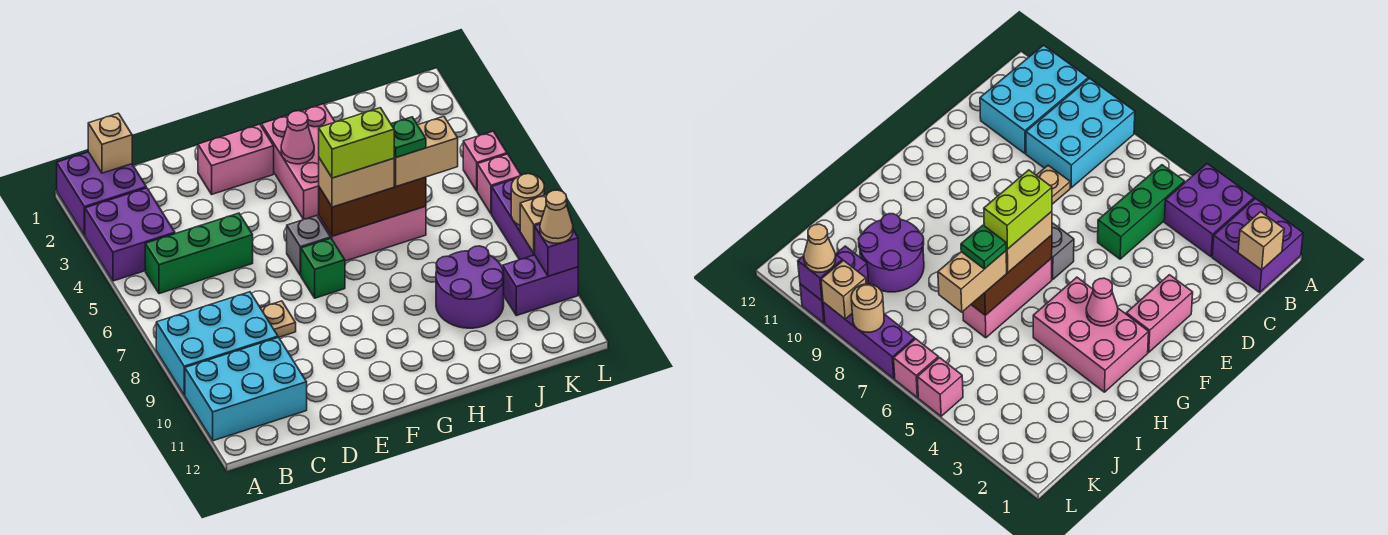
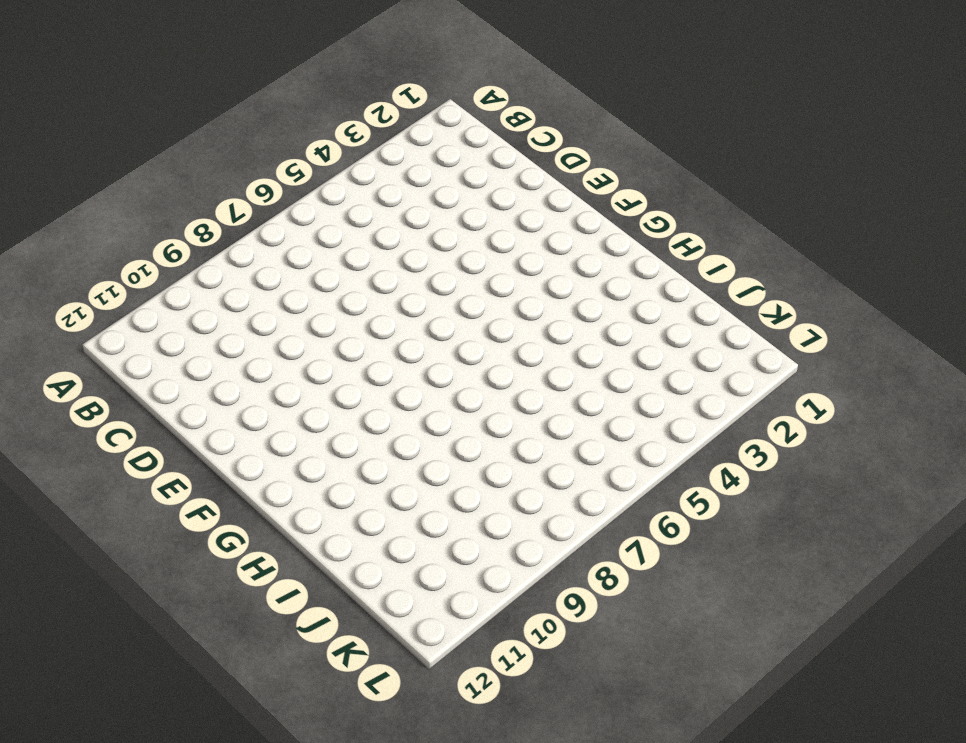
none -> purple brick A1:B2 level 1
none -> purple brick A3:B4 level 1
none -> cyan brick A8:C9 level 1

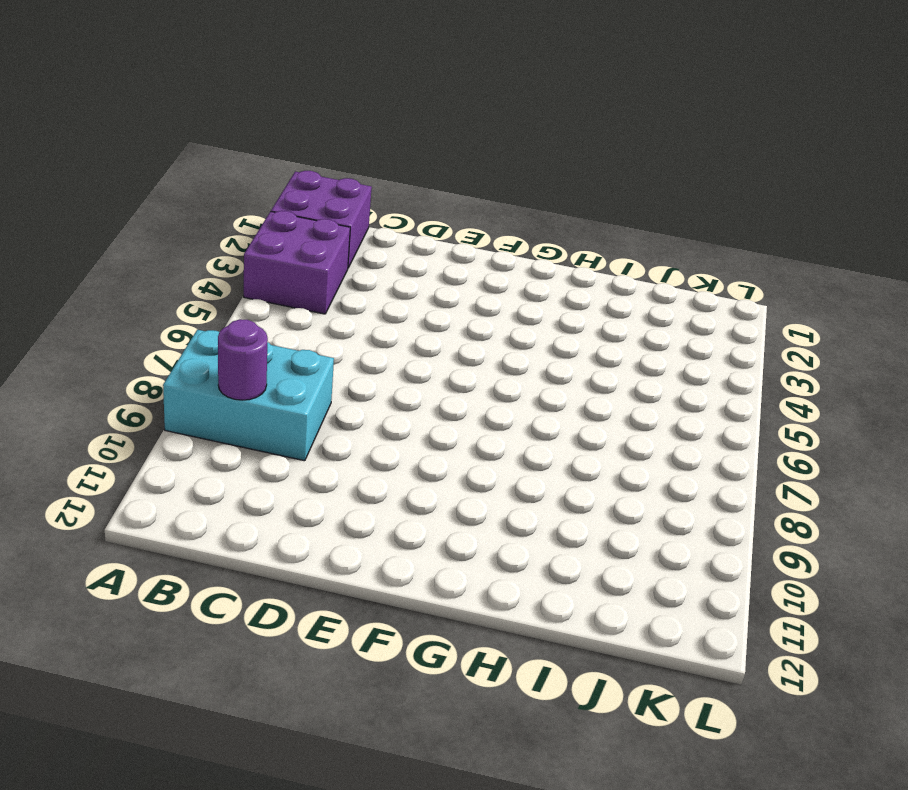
purple round brick B9 level 2 -> none
none -> cyan brick A10:C11 level 1
none -> green brick B5:D5 level 1
none -> tan plate D8 level 1

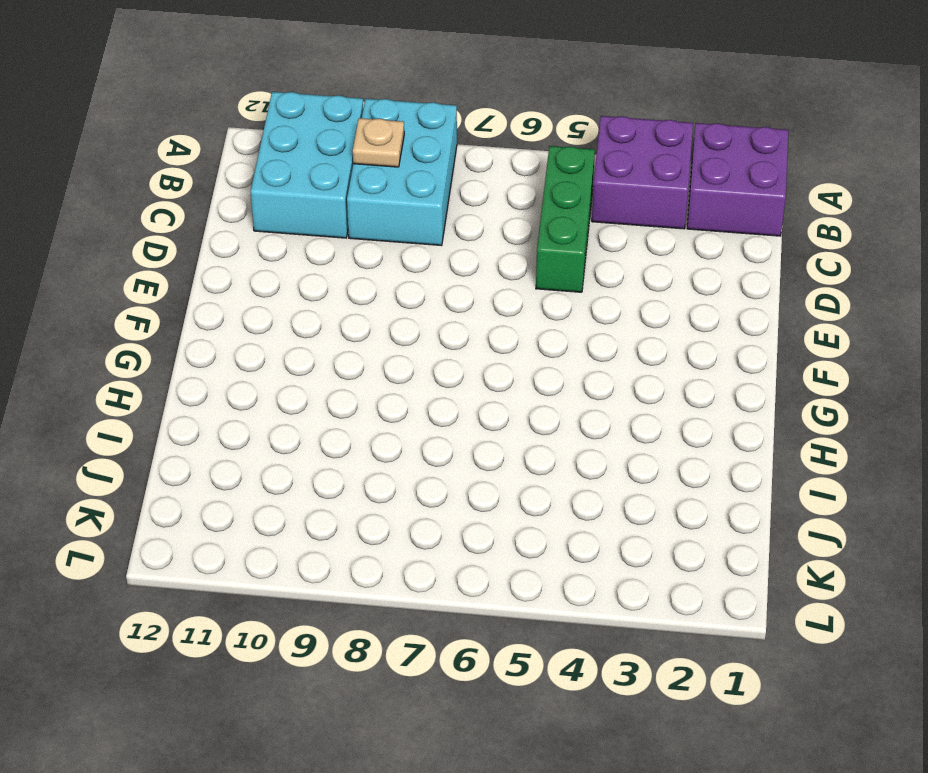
tan plate B9 level 2 -> tan plate D8 level 1
none -> pink brick E2:F2 level 1
none -> grey brick F6 level 1
none -> green brick F7 level 1

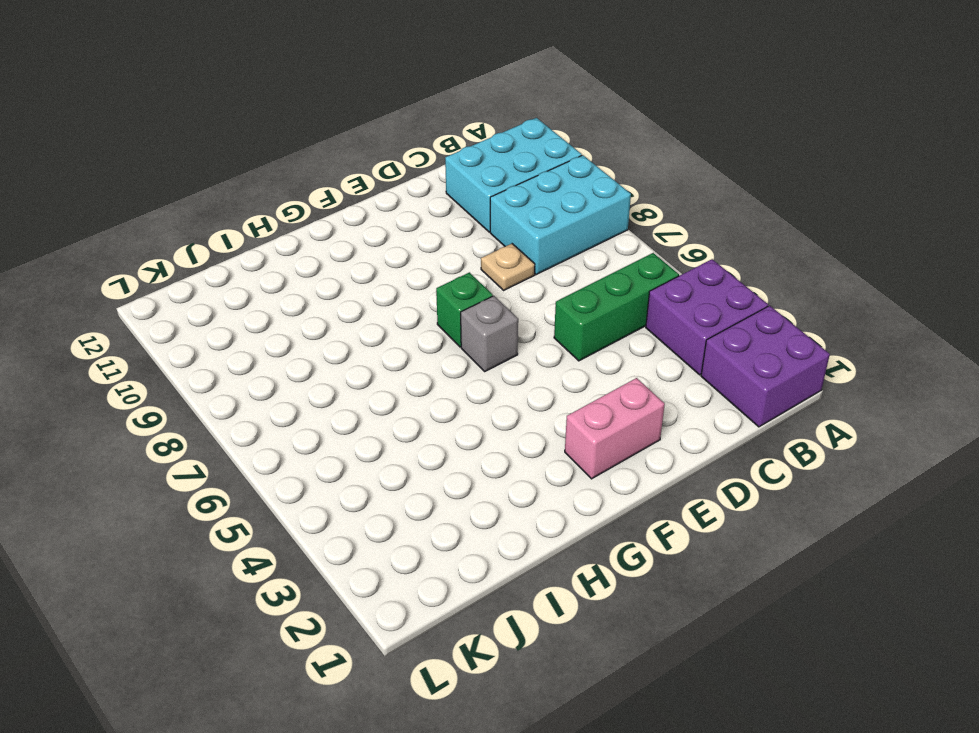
none -> pink brick G2:H4 level 1
none -> pink brick G6:I6 level 1
none -> purple round brick I9:J10 level 1

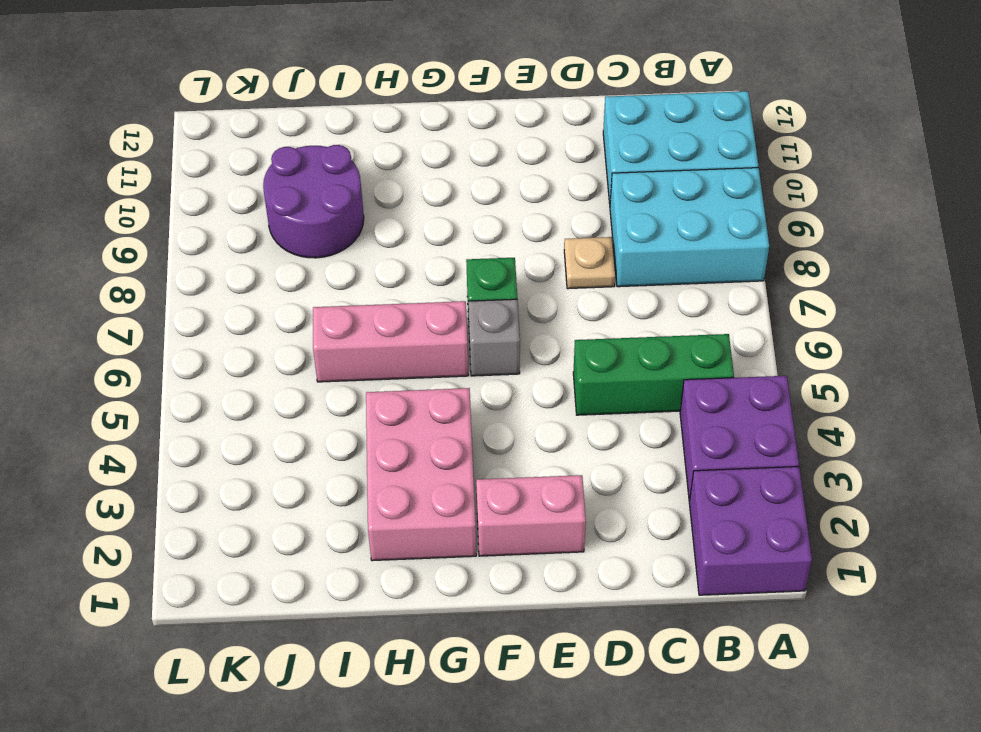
none -> purple brick K10:L10 level 1
none -> pink brick L5 level 1
none -> pink brick L6 level 1

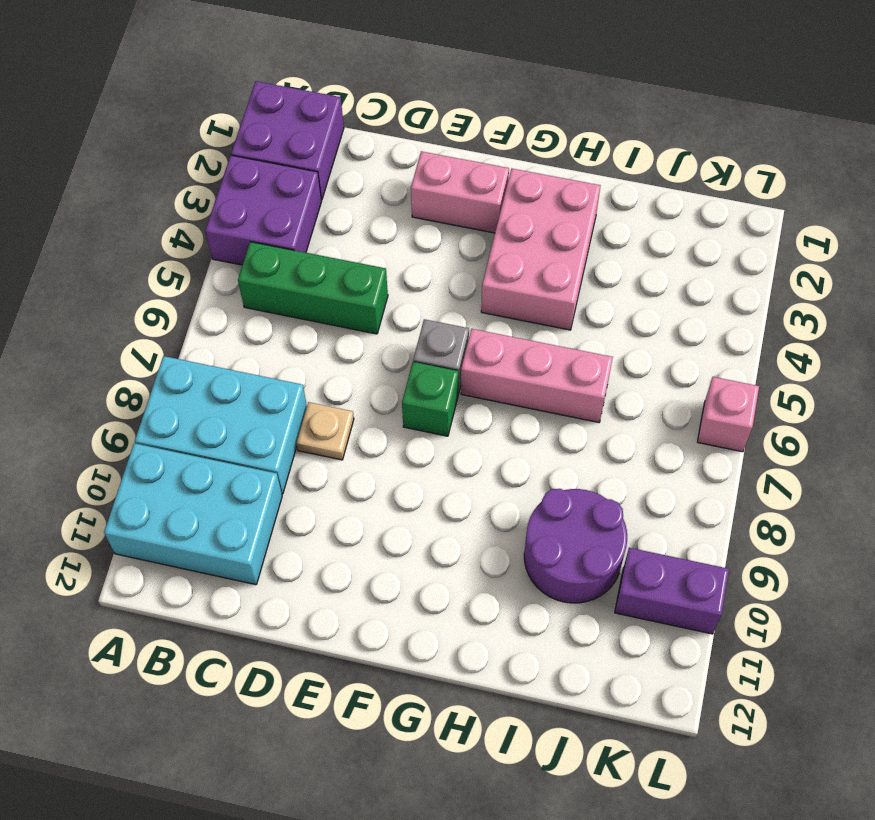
none -> pink brick L5 level 1
none -> purple brick L7:L9 level 1
none -> tan brick B1 level 2

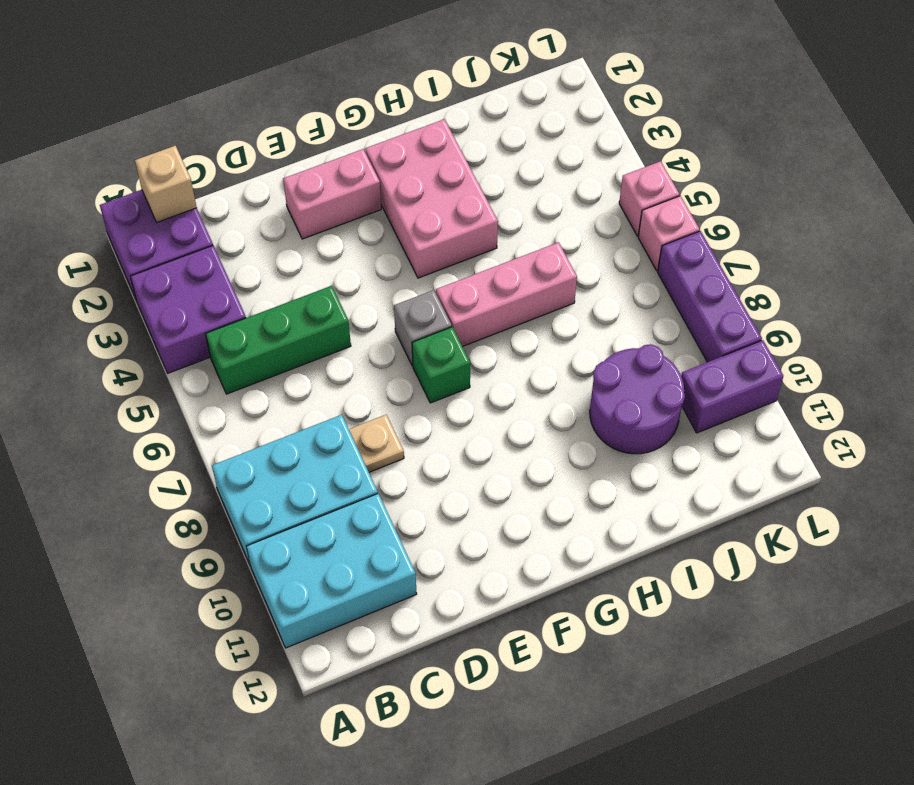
none -> pink cone G3 level 2
none -> brown brick G6:I6 level 2
none -> tan round brick L8 level 2

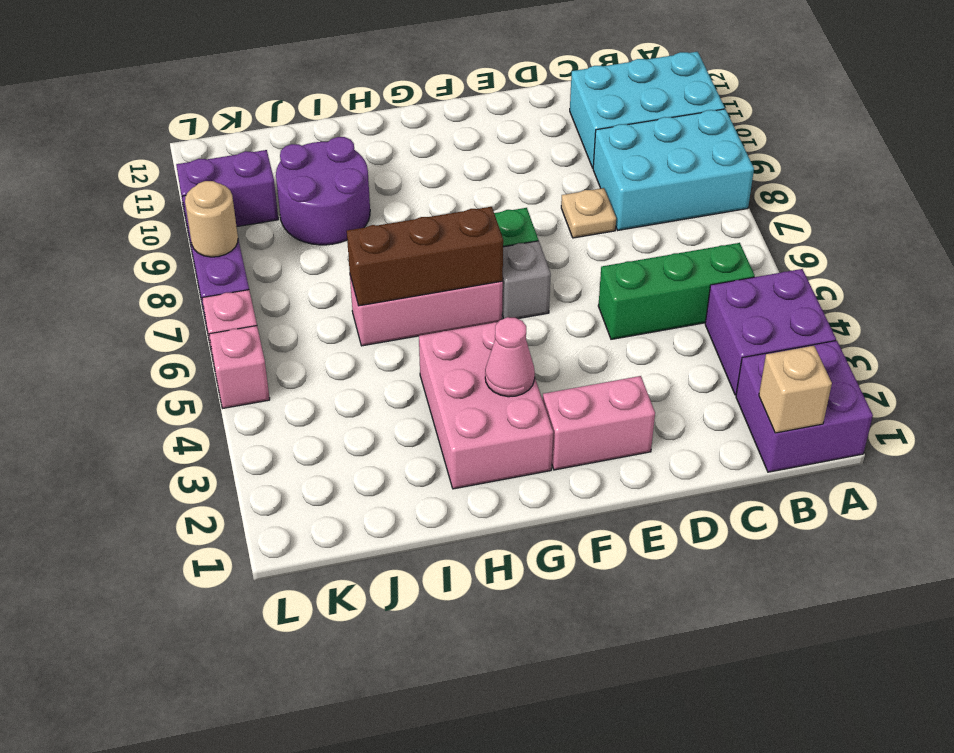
none -> tan brick L9 level 2
none -> purple brick L10 level 2
none -> tan brick G6:H6 level 3

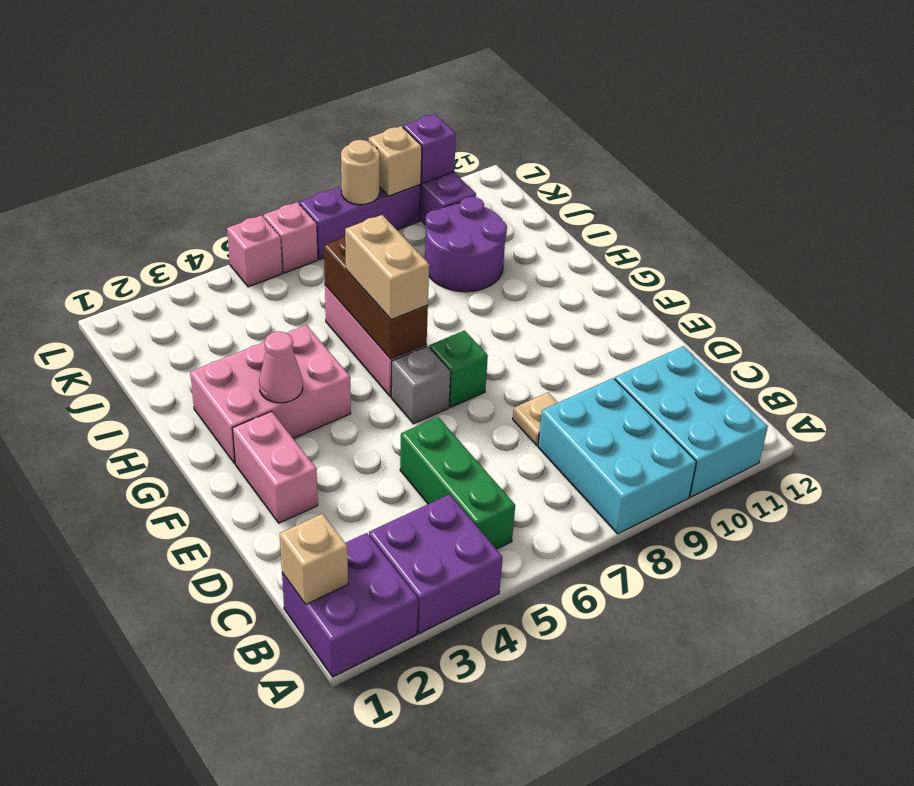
none -> tan brick I6:J6 level 3
none -> tan cone L10 level 3
none -> lime brick G6:H6 level 4

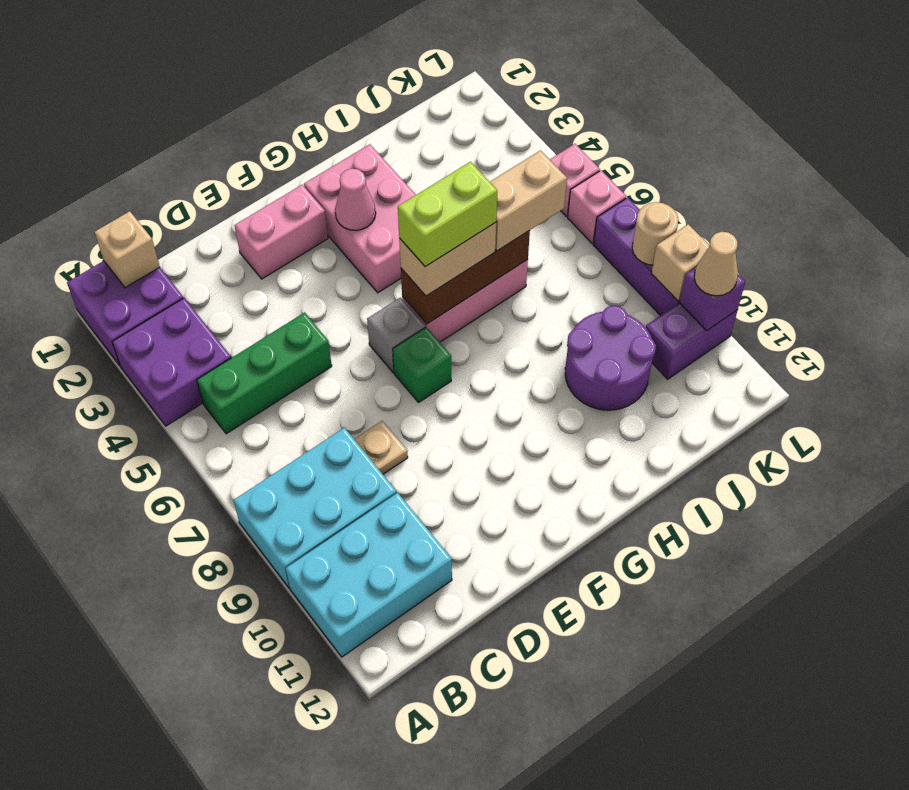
none -> green plate I6 level 4

